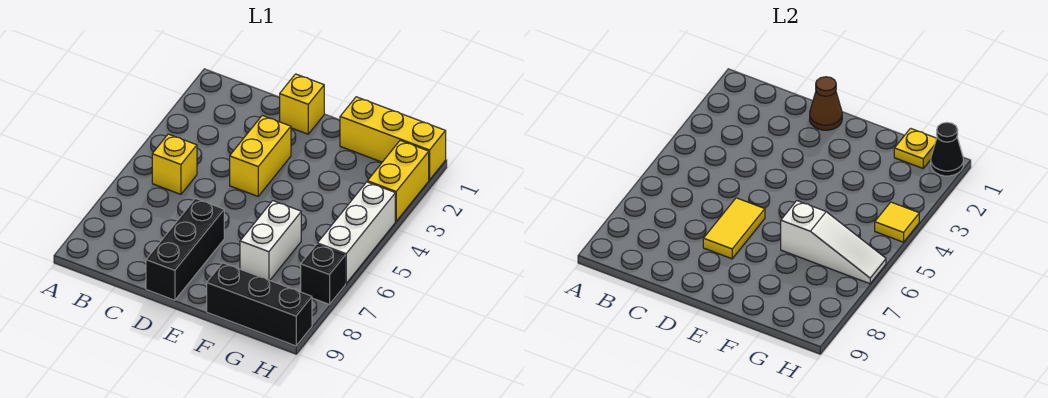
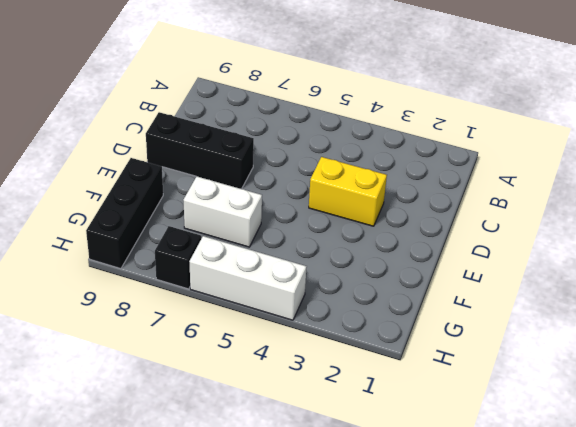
none -> yellow brick B5 level 1
none -> yellow brick D1 level 1
none -> yellow brick F1:H1 level 1

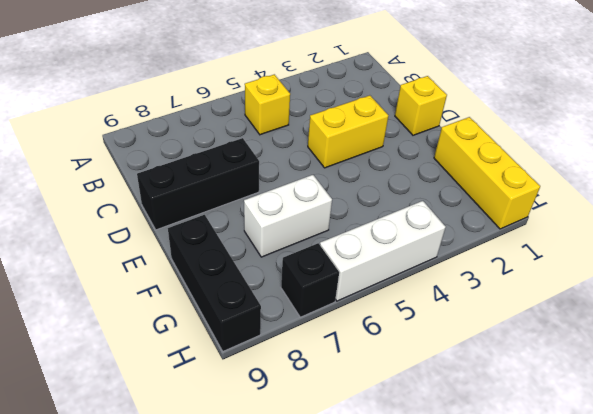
none -> yellow brick H2:H3 level 1
none -> brown cone D1 level 2
none -> yellow tile D6:D7 level 2

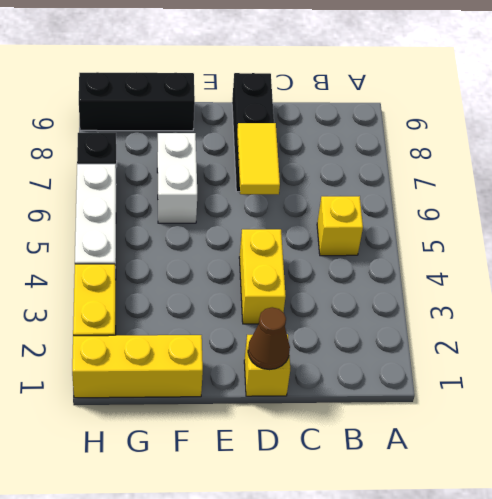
none -> white slope F6:H6 level 2 top F
none -> yellow plate G1 level 2
none -> black cone H1 level 2

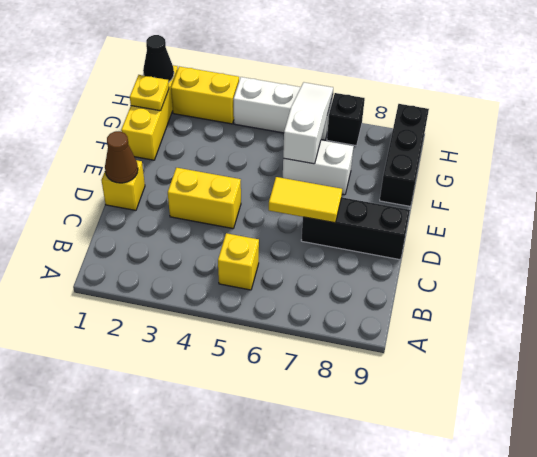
none -> yellow tile H4 level 2

